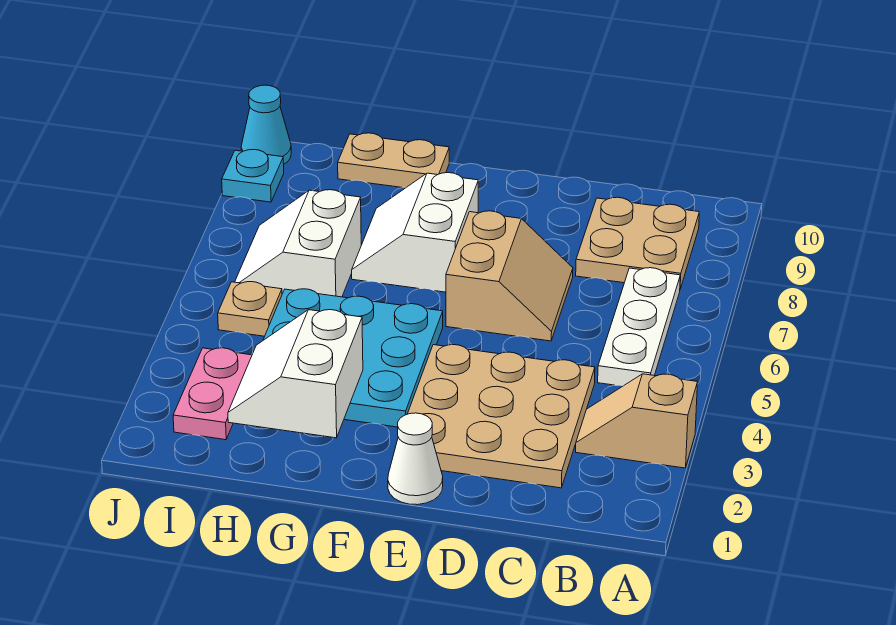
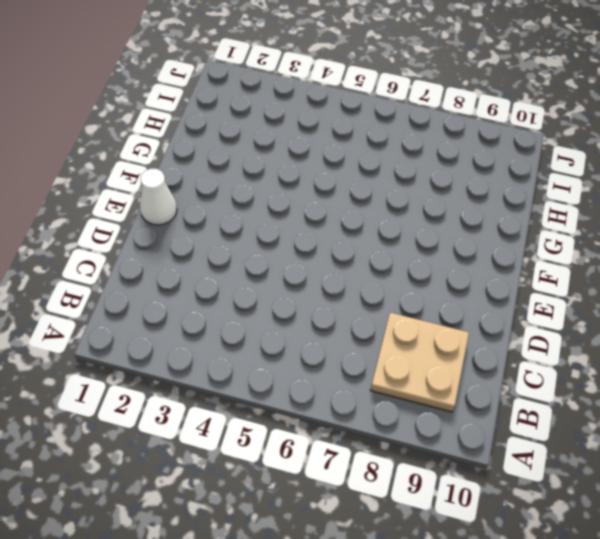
none -> tan slope A3:B3 level 1 top A
none -> white plate B5:B7 level 1
none -> tan plate C2:E4 level 1

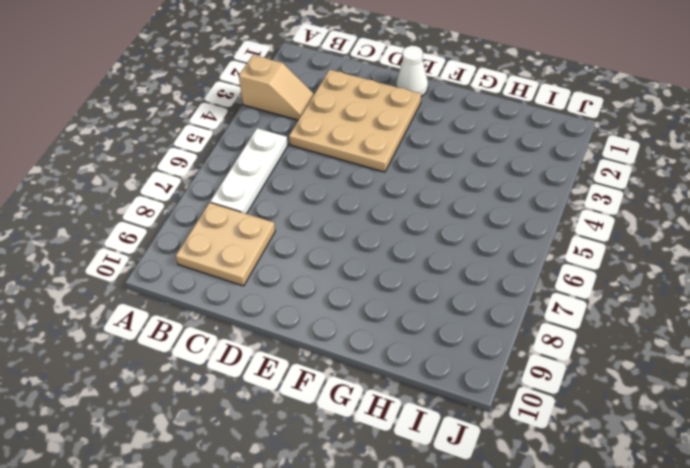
none -> tan slope D6:E7 level 1 top E
none -> cyan plate F3:H5 level 1
none -> white slope F7:G8 level 1 top F

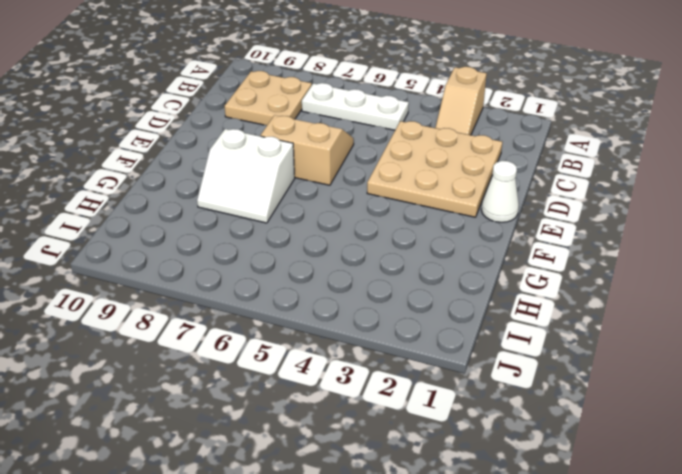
none -> cyan plate F3:H5 level 1
none -> tan plate G10:H10 level 1
none -> white slope H6:I7 level 1 top H

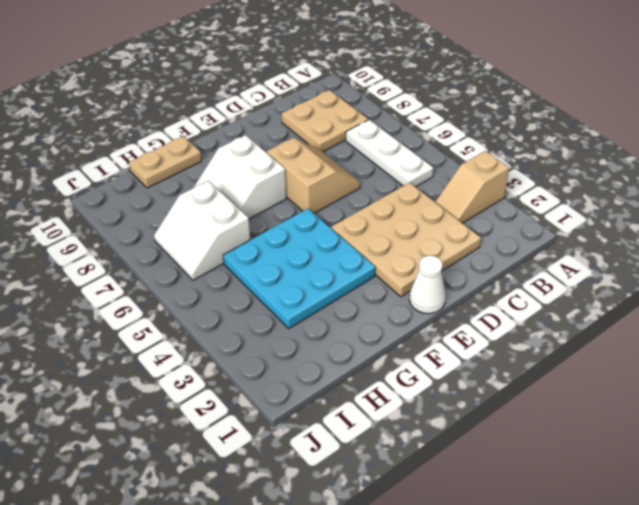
none -> pink plate I2:I3 level 1
none -> tan plate I5 level 1
none -> cyan plate J9 level 1

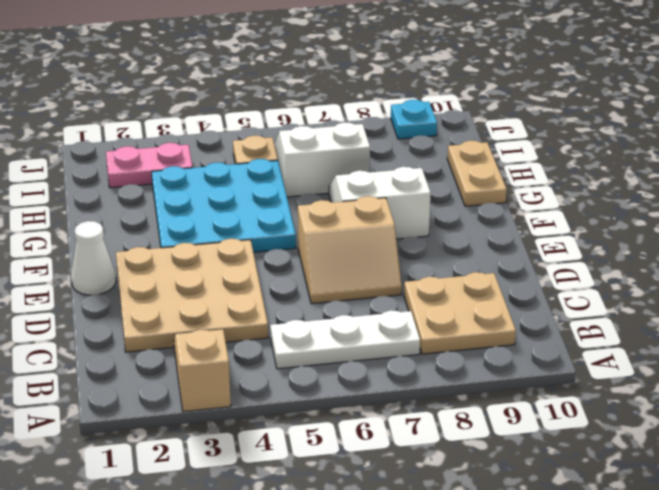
none -> cyan cone J10 level 1
none -> white slope G2:H3 level 2 top G

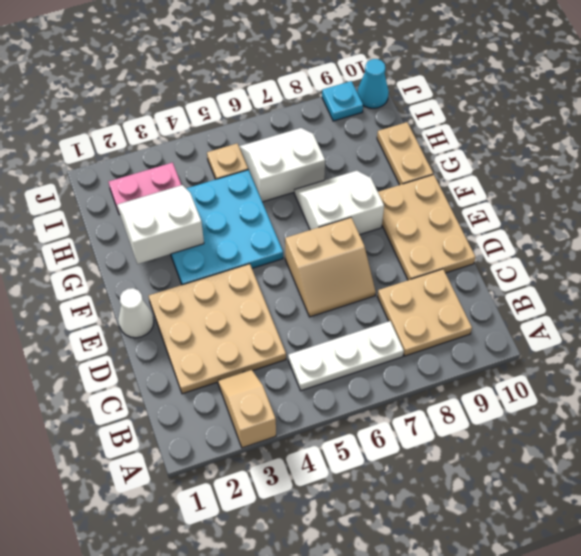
tan plate D9:F10 level 1 -> none

